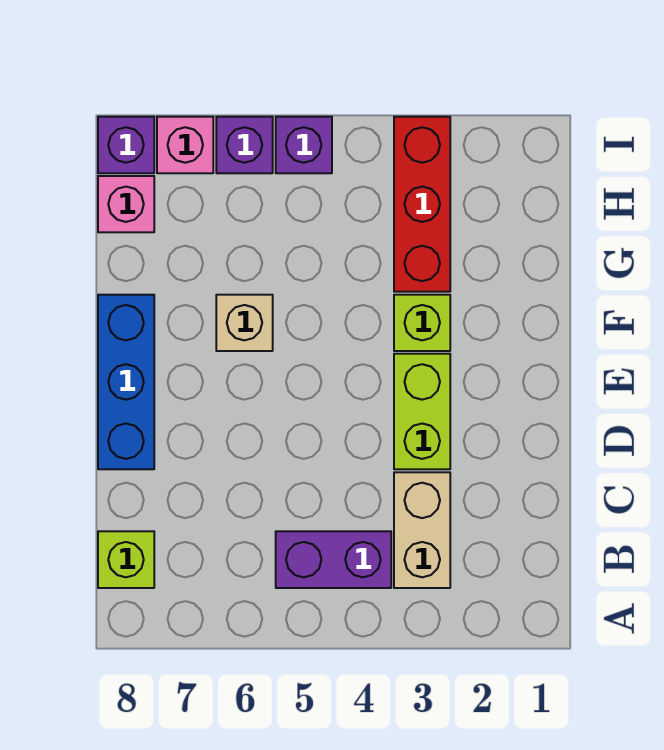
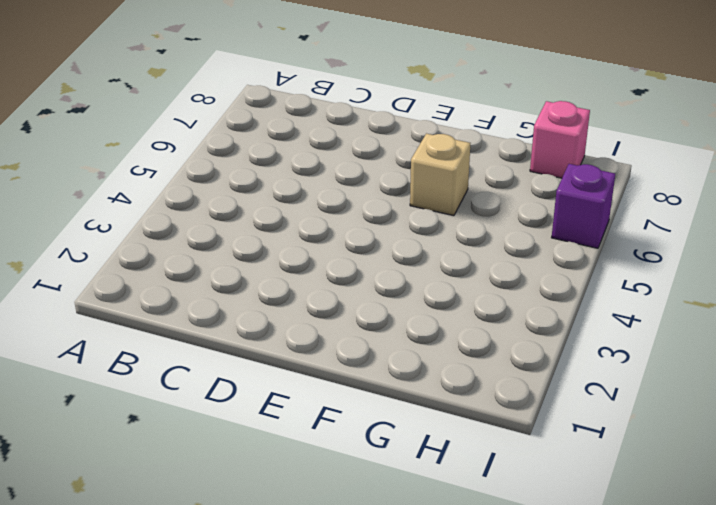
none -> tan brick B3:C3 level 1
none -> purple brick B4:B5 level 1
none -> lime brick B8 level 1

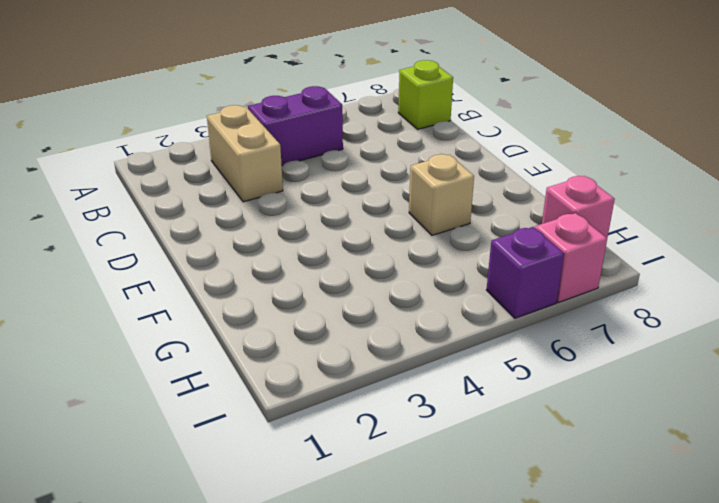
none -> lime brick D3:E3 level 1
none -> blue brick D8:F8 level 1
none -> lime brick F3 level 1

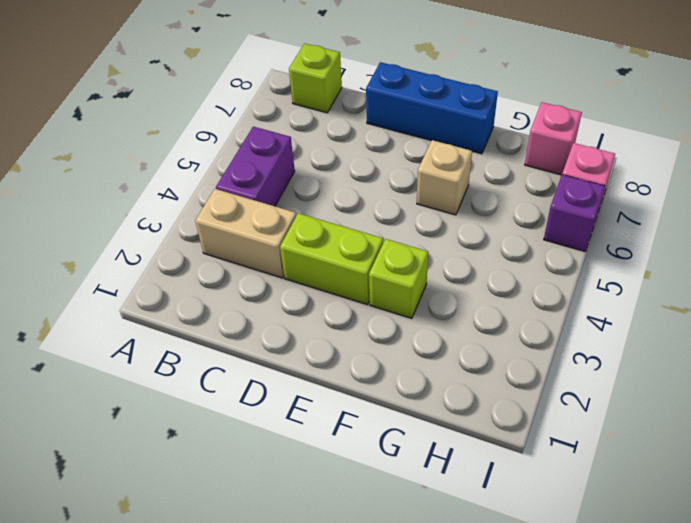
none -> red brick G3:I3 level 1
none -> purple brick I5 level 1
none -> purple brick I8 level 1

